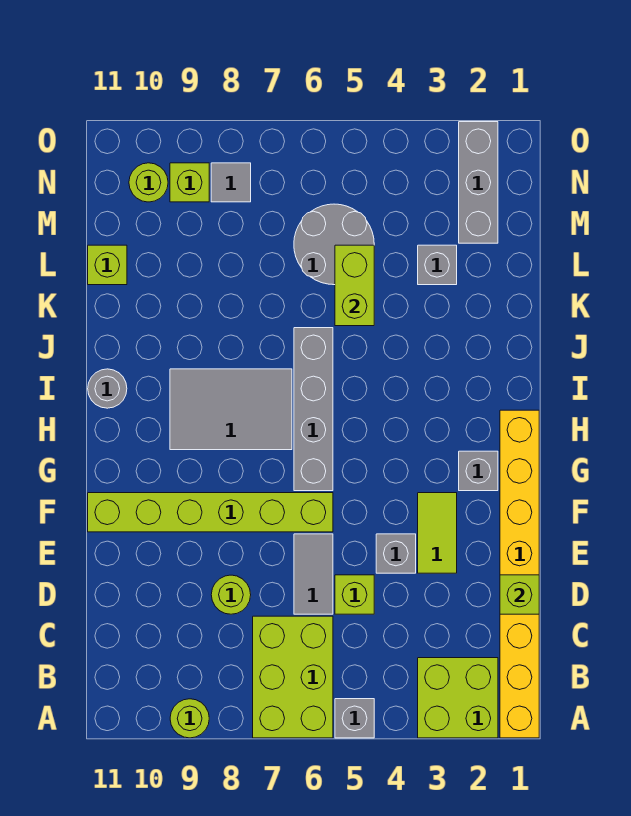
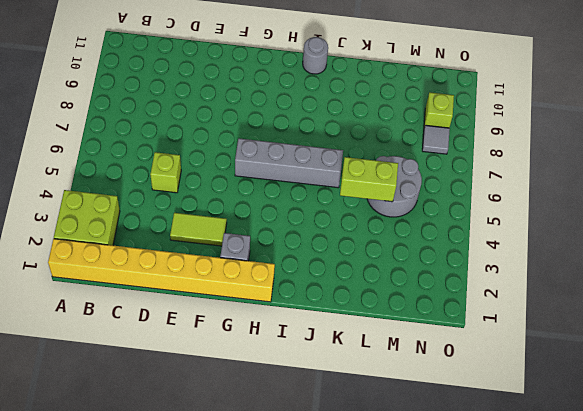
none -> grey brick A5 level 1
none -> lime brick A6:C7 level 1
none -> lime round brick A9 level 1

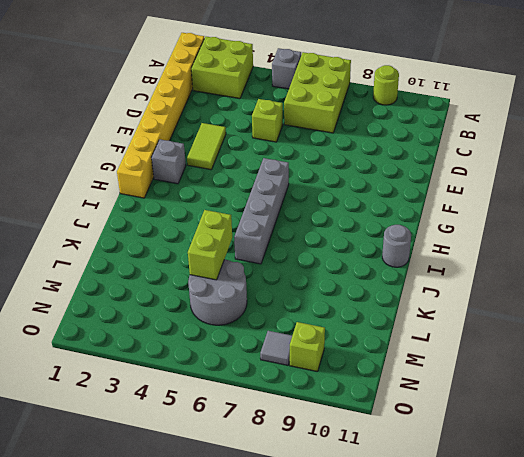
none -> grey tile D6:E6 level 1
none -> lime round brick D8 level 1
none -> grey brick E4 level 1

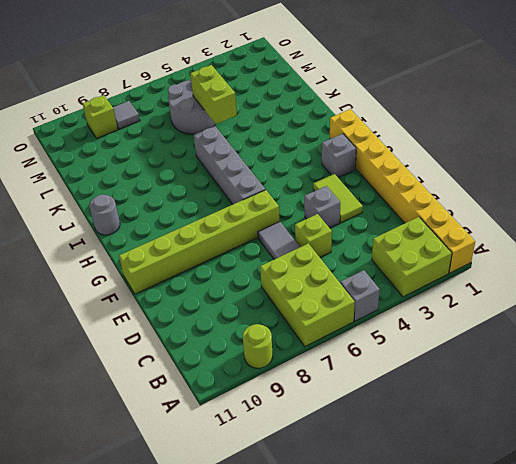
none -> lime round brick D8 level 1
none -> grey tile H7:I9 level 1
none -> grey brick L3 level 1

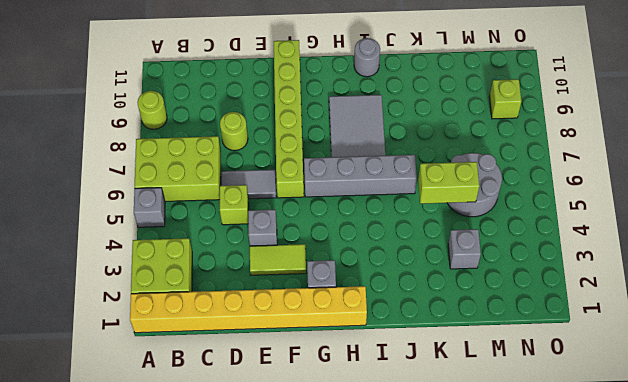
none -> lime brick L11 level 1
none -> grey brick M2:O2 level 1
none -> grey tile N8 level 1

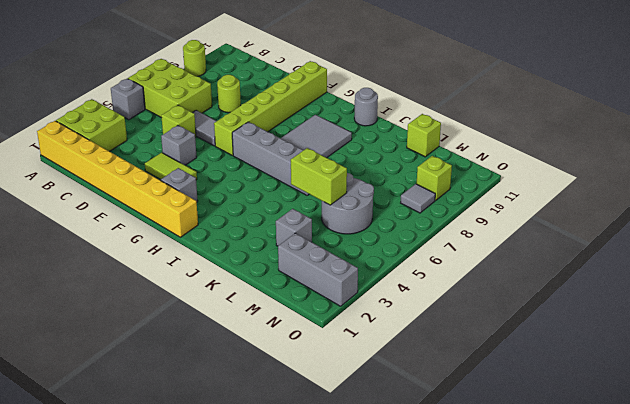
none -> lime round brick N10 level 1
none -> lime brick D1 level 2

